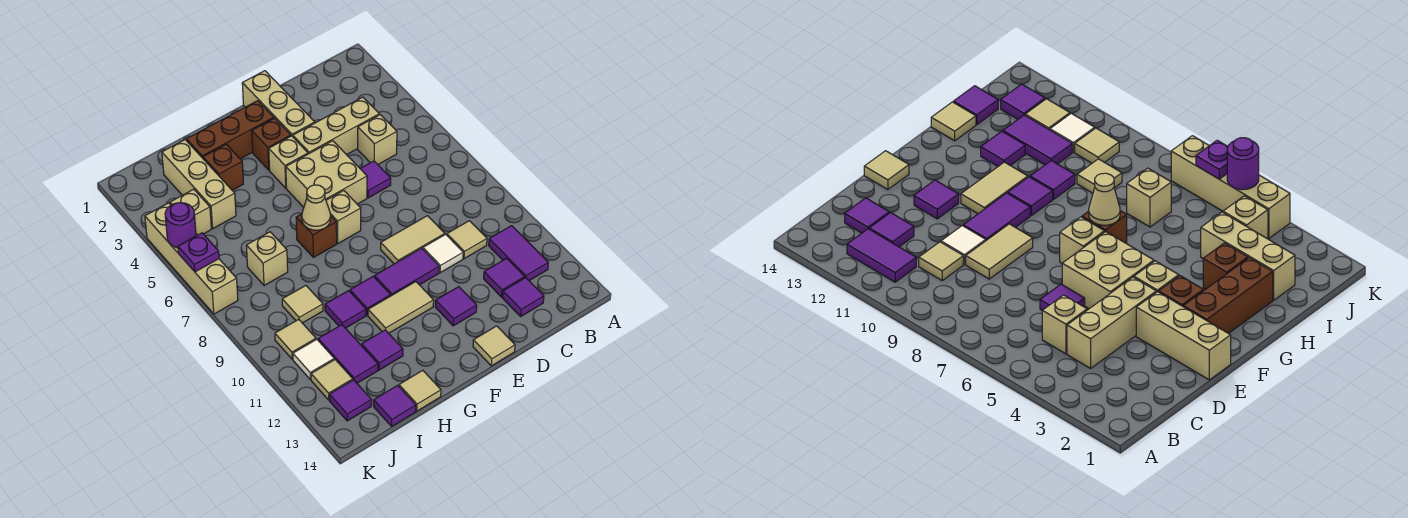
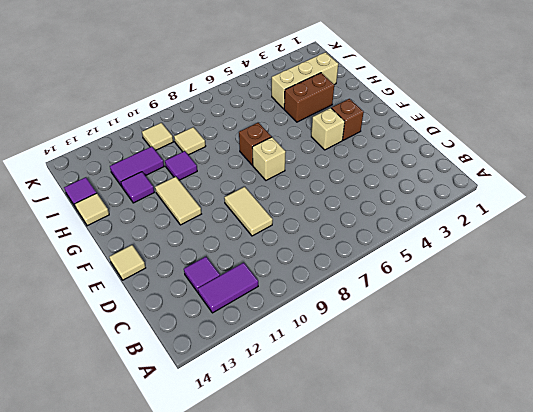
brown brick H3:H4 level 1 -> brown brick H3 level 1
none -> tan brick C4:E4 level 1
none -> tan brick C5 level 1
none -> tan tile C10 level 1
none -> purple tile C13 level 1

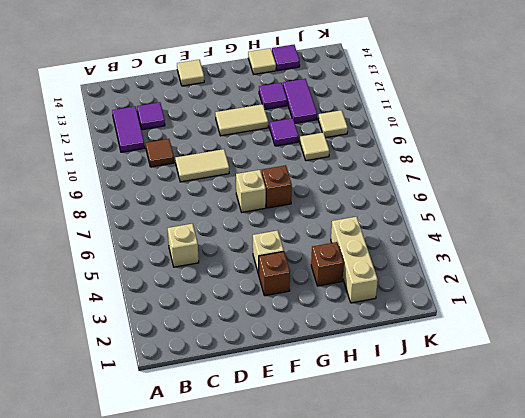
brown tile C10 level 1 -> tan tile C10 level 1
none -> tan brick C4:E4 level 1
none -> purple tile C13 level 1
none -> purple tile D6 level 1
none -> white tile D10 level 1

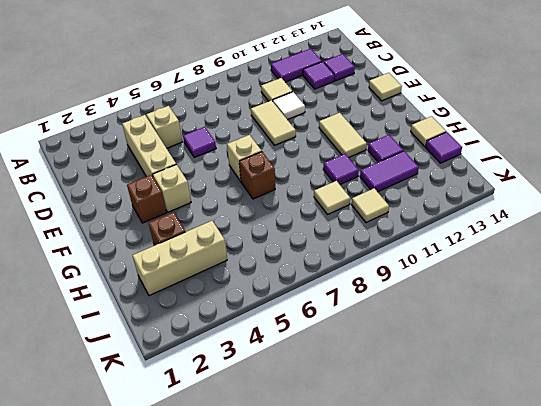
none -> tan brick E1:E3 level 1
none -> tan brick E5:F6 level 1
none -> purple tile E10:F10 level 1
none -> purple tile E12 level 1

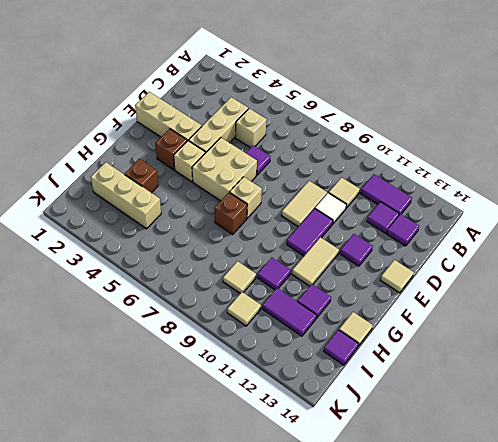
none -> brown brick F2:H2 level 1
none -> purple tile G10 level 1
none -> tan brick I7 level 1
none -> tan brick J4 level 1

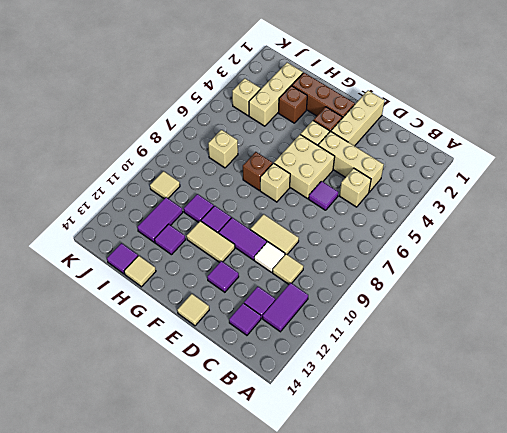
none -> tan tile I9 level 1
none -> white tile J11 level 1
none -> tan tile J12 level 1
none -> purple tile J13 level 1

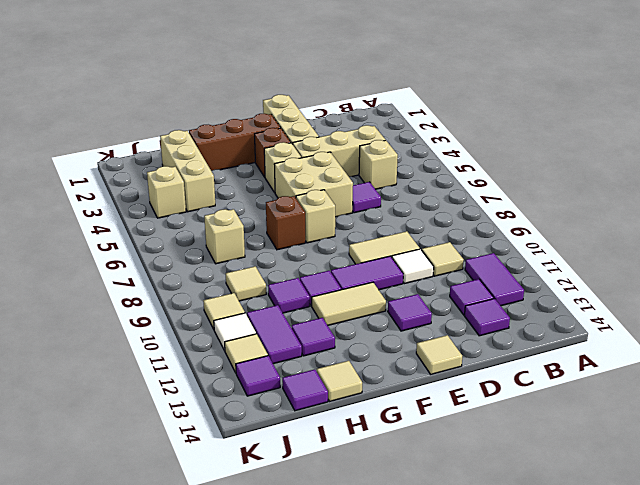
none -> brown brick H3 level 1
none -> tan brick K4:K7 level 1
none -> tan cone G7 level 2
none -> purple round brick K5 level 2

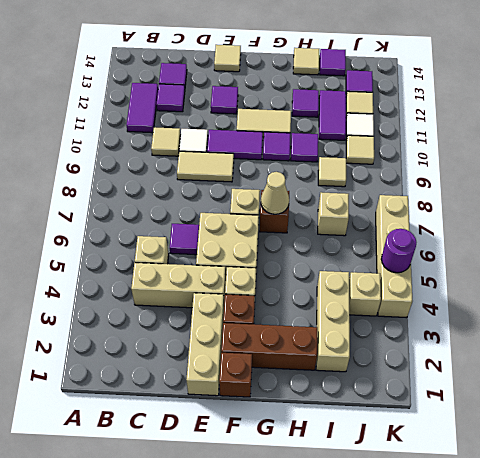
brown brick F1 level 1 -> brown brick H3 level 1
none -> purple plate K6 level 2

